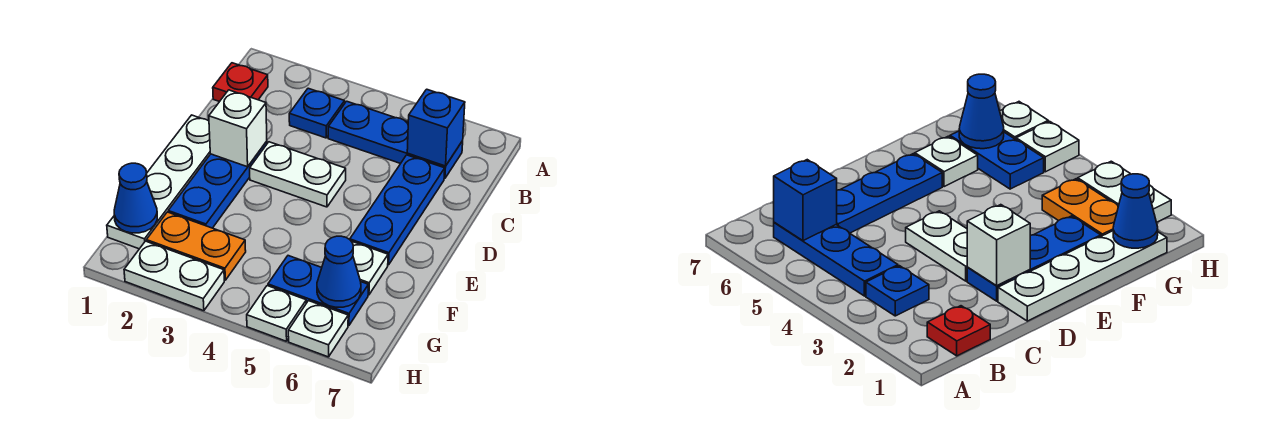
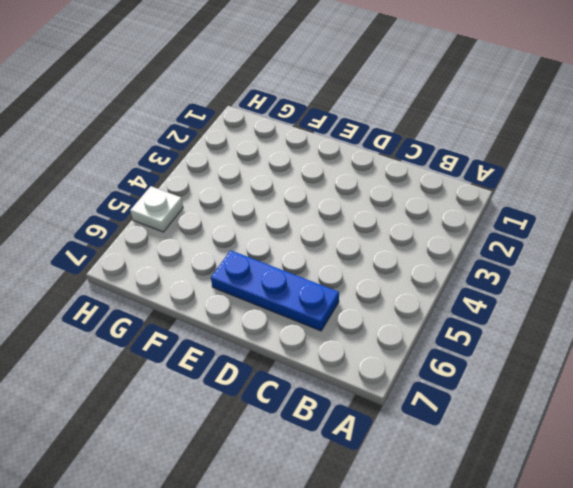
none -> red plate B1 level 1
none -> blue plate B3 level 1
none -> blue plate B4:B6 level 1

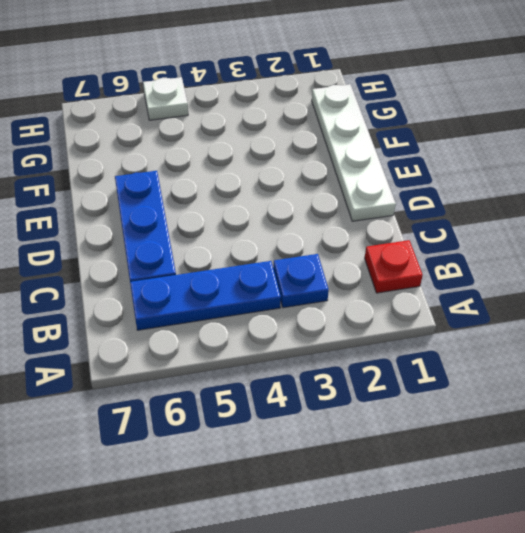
none -> blue plate D2:F2 level 1
none -> white plate D3:D4 level 1
none -> white plate F6 level 1

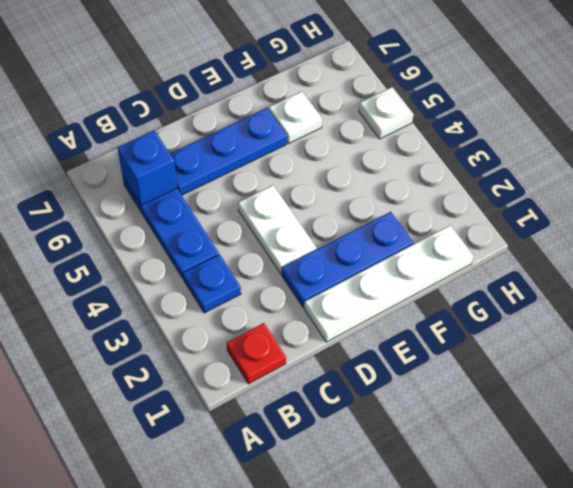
none -> orange plate G2:G3 level 1
none -> blue plate G5:G6 level 1
none -> white plate H2:H3 level 1

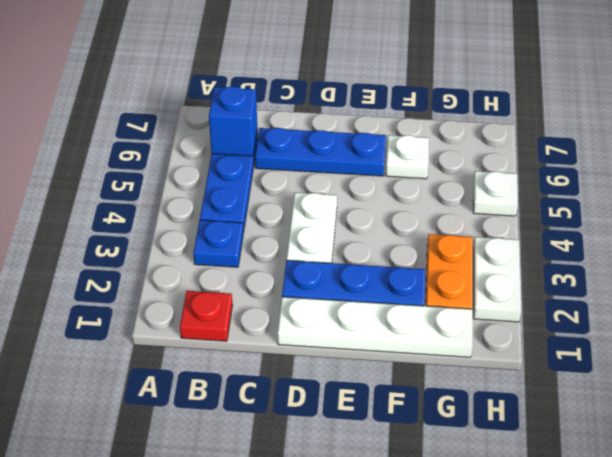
none -> blue plate G5:G6 level 1
none -> white plate H6 level 1
none -> white brick D2 level 2

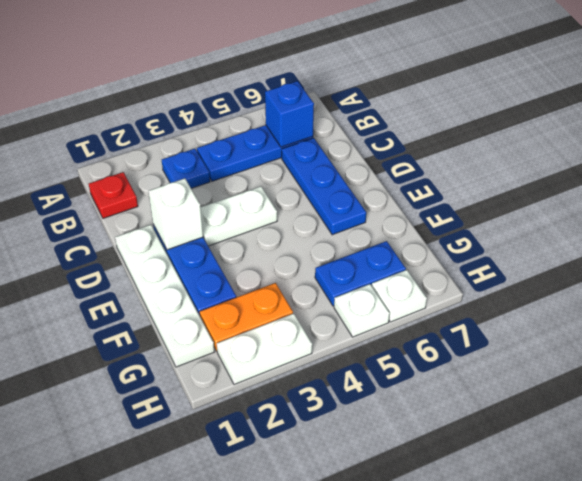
none -> white plate F6 level 1
none -> blue cone G1 level 2
none -> blue cone G6 level 2

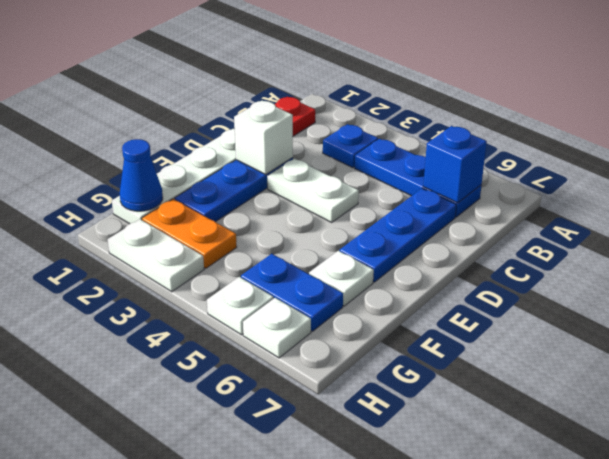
none -> blue cone G6 level 2

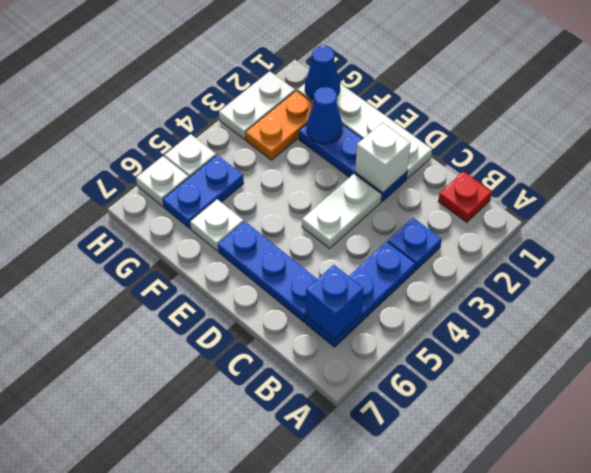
blue cone F2 level 2 -> blue cone G6 level 2

